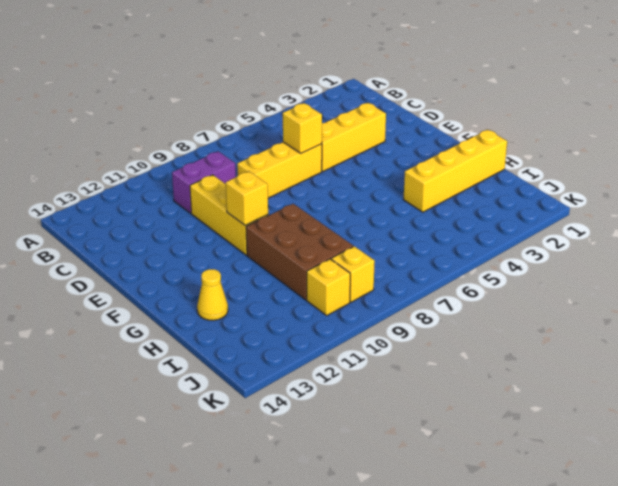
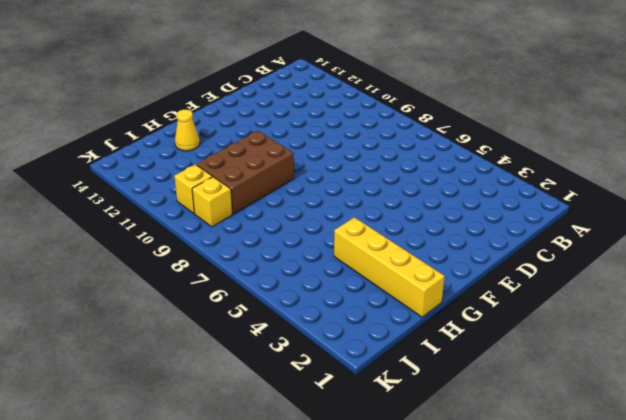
none -> purple brick C9:C10 level 1
none -> yellow brick D3:D5 level 1

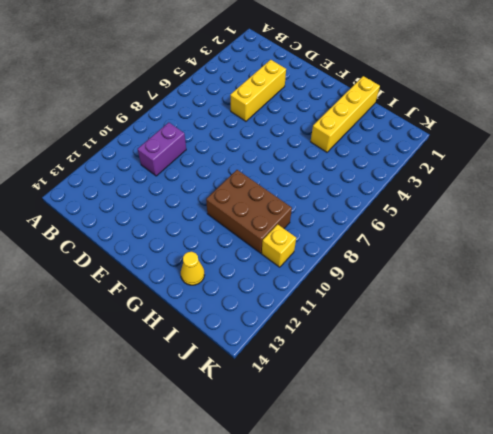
none -> yellow brick D6:D8 level 1
none -> yellow brick D10:F10 level 1

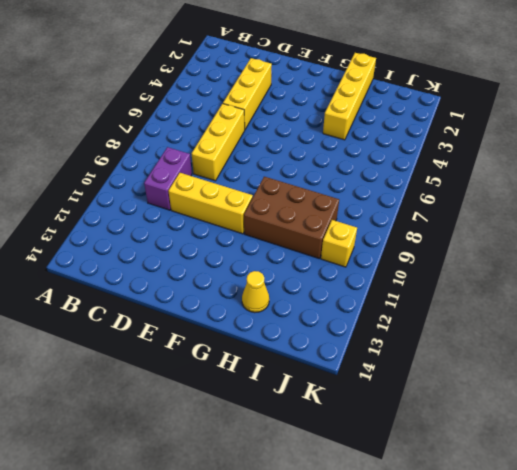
none -> yellow brick J9 level 1
none -> yellow brick D6 level 2

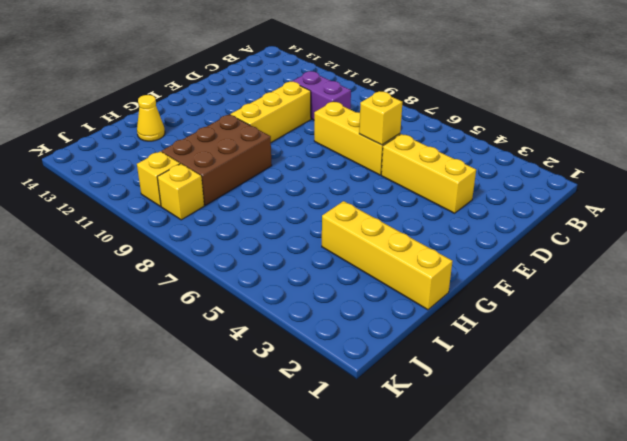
none -> yellow brick F10 level 2

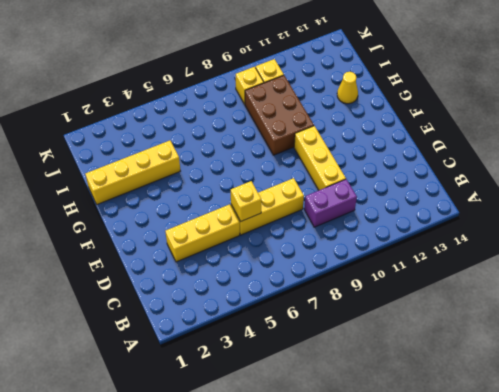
none -> yellow brick F10 level 2

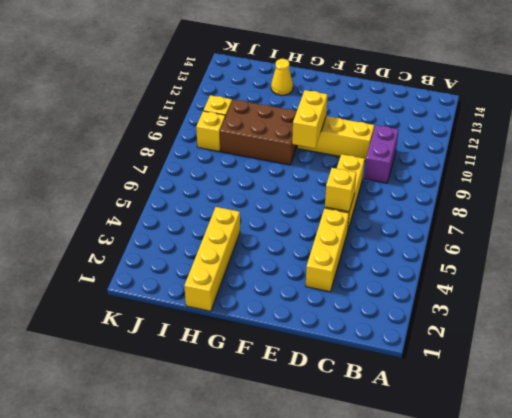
yellow brick F9:F10 level 2 -> yellow brick F10 level 2

